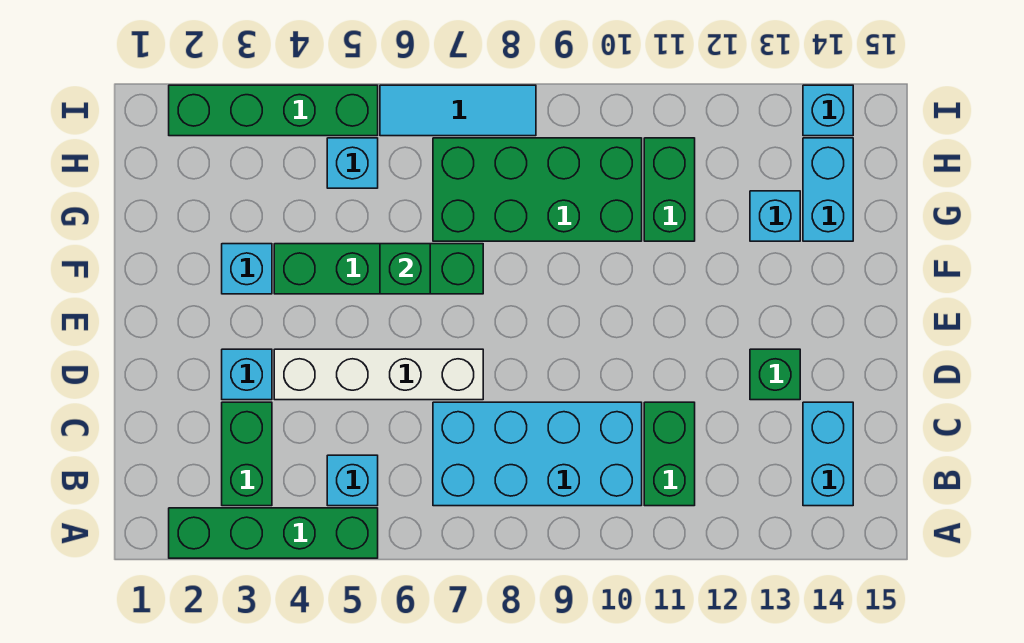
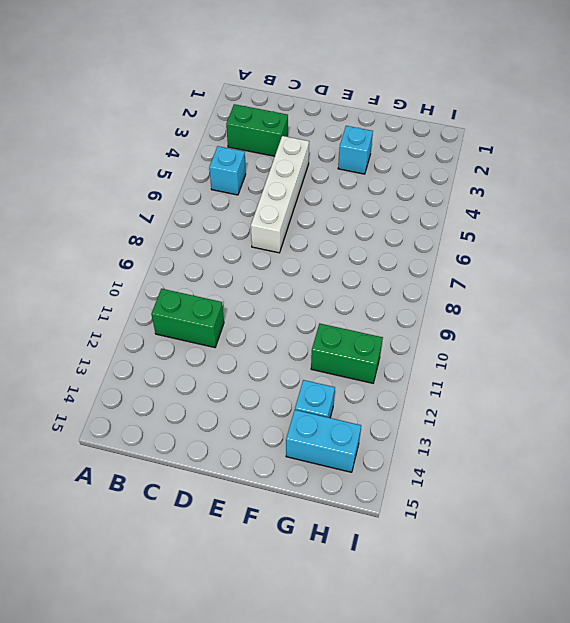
none -> green brick A2:A5 level 1
none -> cyan brick B7:C10 level 1
none -> cyan brick B14:C14 level 1

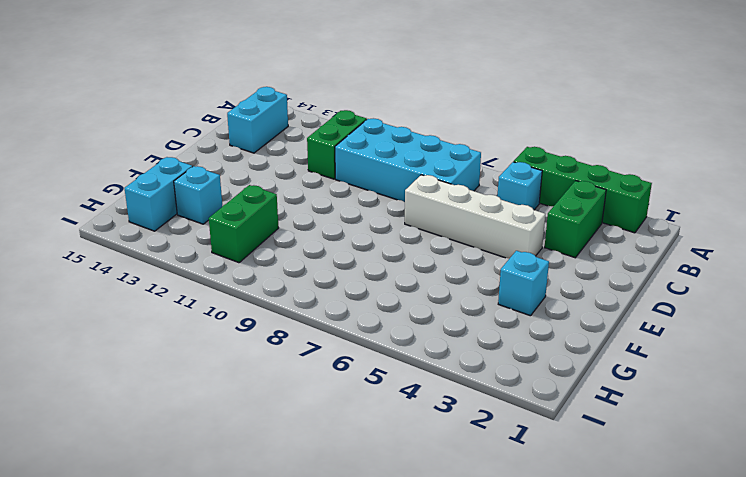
none -> cyan brick D3 level 1
none -> green brick D13 level 1
none -> green brick F4:F7 level 1

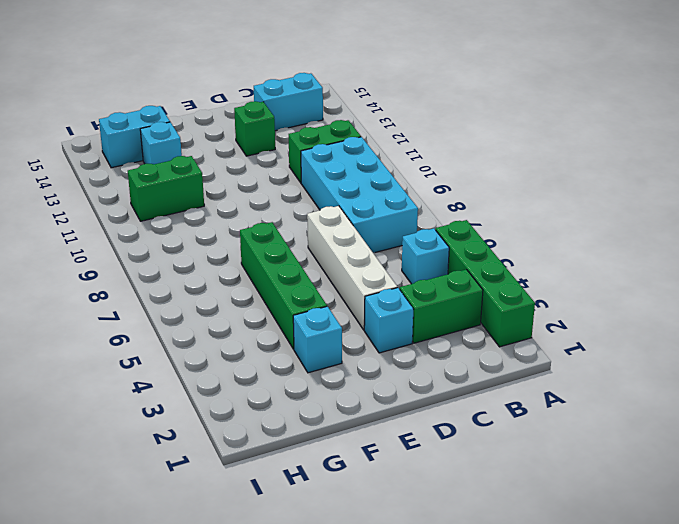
none -> green brick G7:H10 level 1
none -> cyan brick H5 level 1
none -> green brick I2:I5 level 1

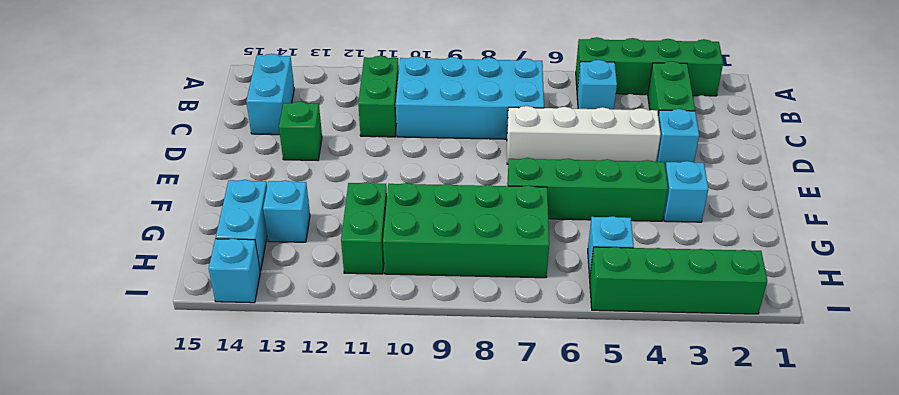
none -> cyan tile I6:I8 level 1
none -> green brick F6 level 2

